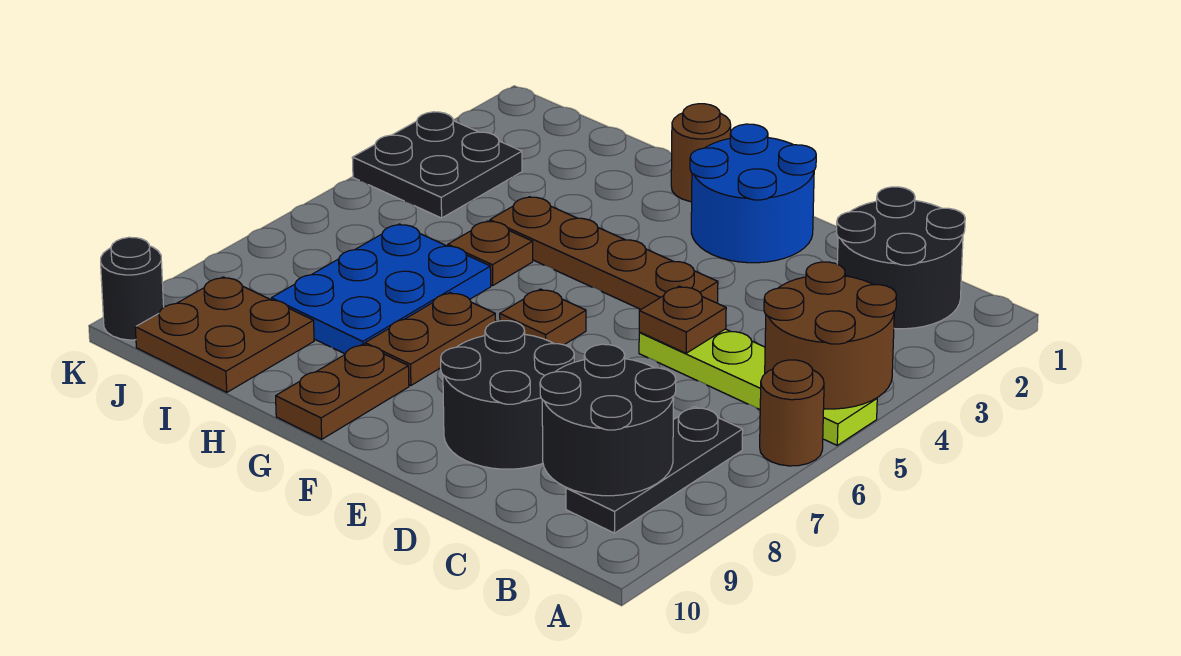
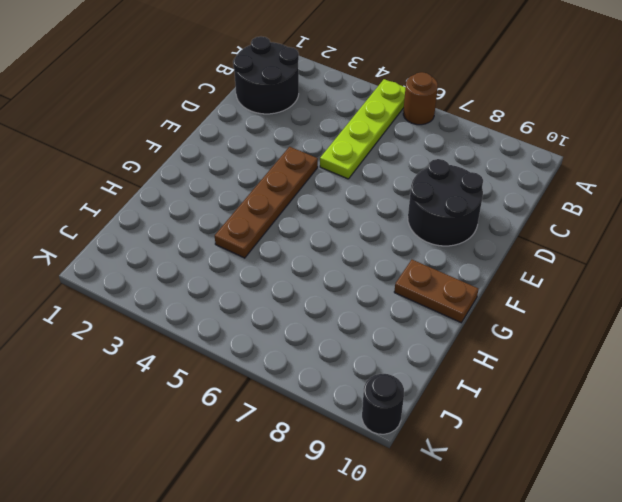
none -> black plate B7:B9 level 1
none -> blue round brick E1:F2 level 1
none -> brown plate F6 level 1

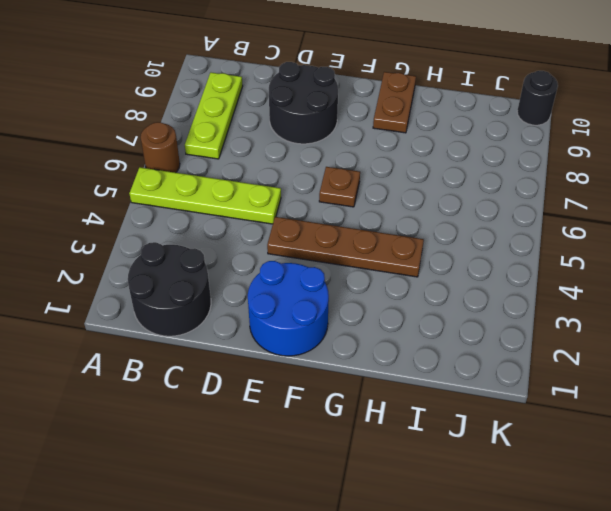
lime plate B7:B9 level 1 -> black plate B7:B9 level 1
none -> brown round brick G1 level 1
none -> brown plate G7:G8 level 1
none -> brown plate H5 level 1

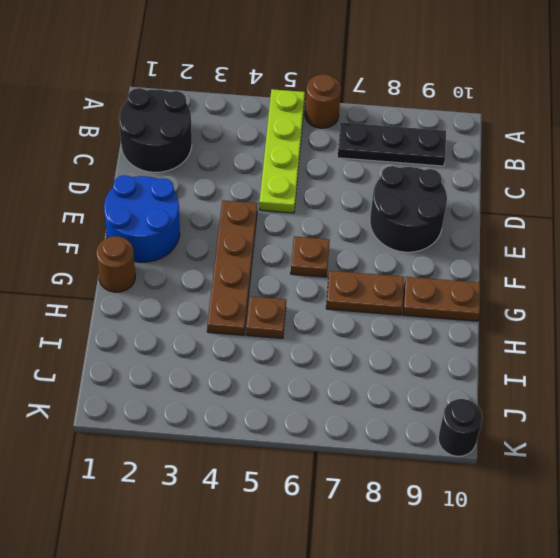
none -> blue plate H6:I8 level 1
none -> brown plate I9:J10 level 1
none -> black plate J3:K4 level 1

